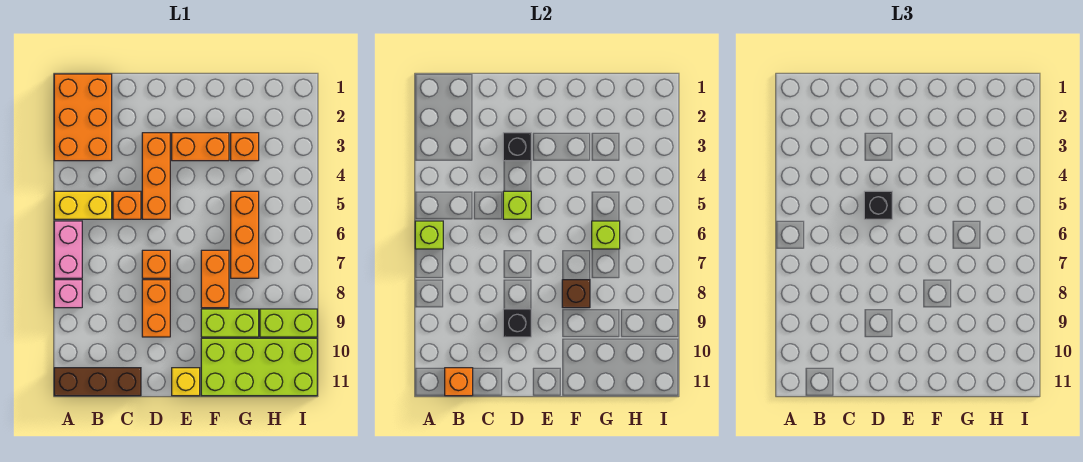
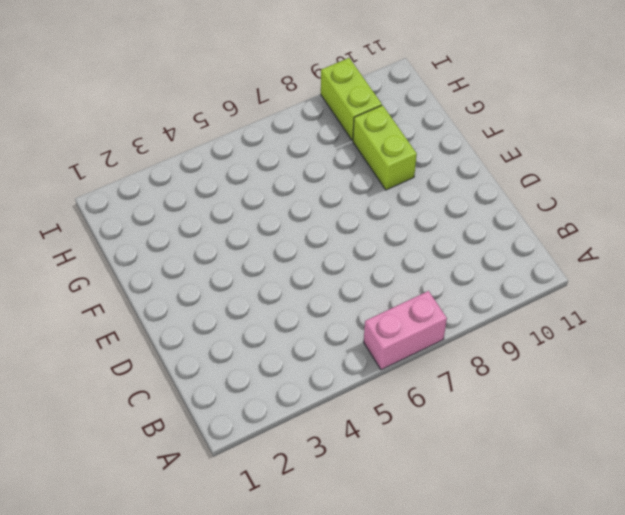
none -> orange brick A1:B3 level 1
none -> yellow brick A5:B5 level 1
none -> pink brick A8 level 1

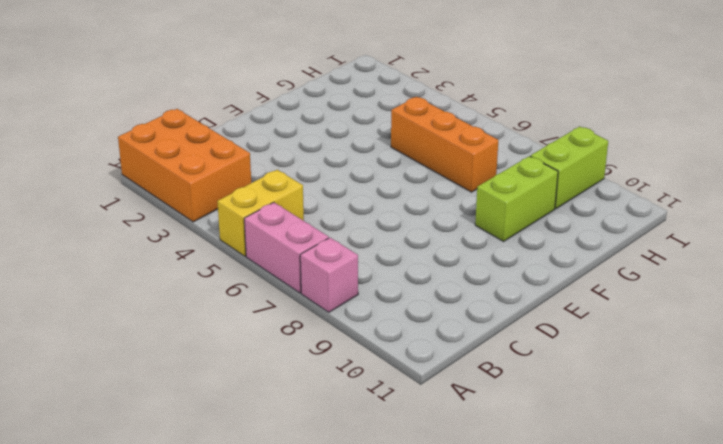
none -> brown brick A11:C11 level 1
none -> orange brick C5 level 1
none -> orange brick D3:D5 level 1

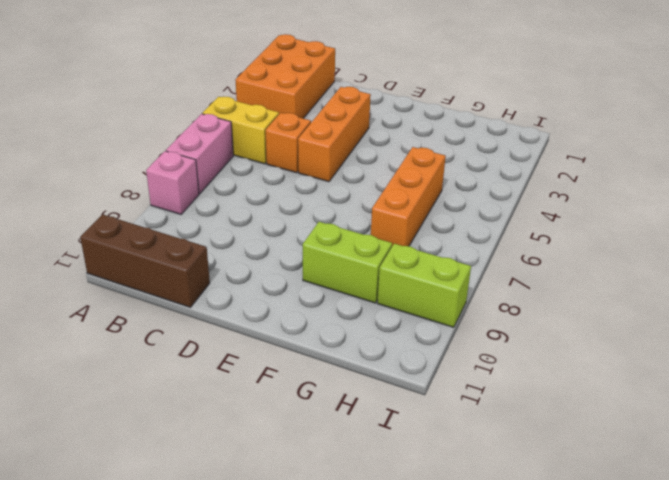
none -> orange brick D7 level 1
none -> orange brick D8:D9 level 1
none -> orange brick E3:F3 level 1

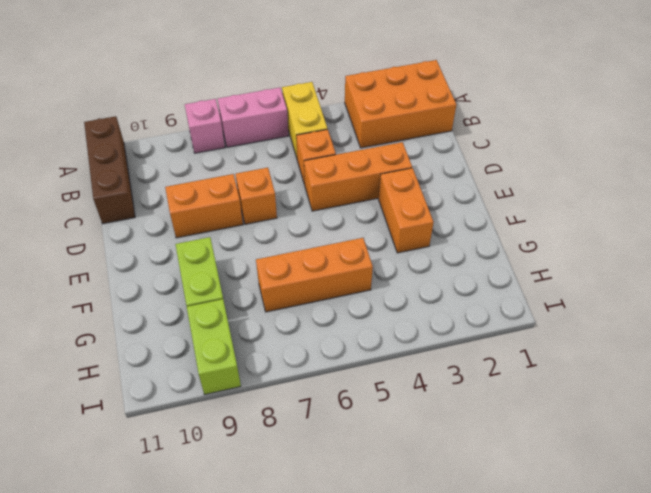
none -> yellow brick E11 level 1
none -> orange brick F7:F8 level 1
none -> lime brick F10:I11 level 1

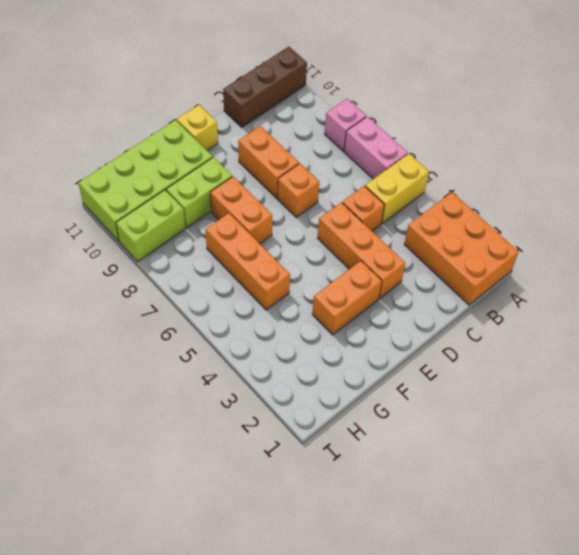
none -> orange brick G3 level 1
none -> lime brick A6 level 2
none -> orange brick B11 level 2

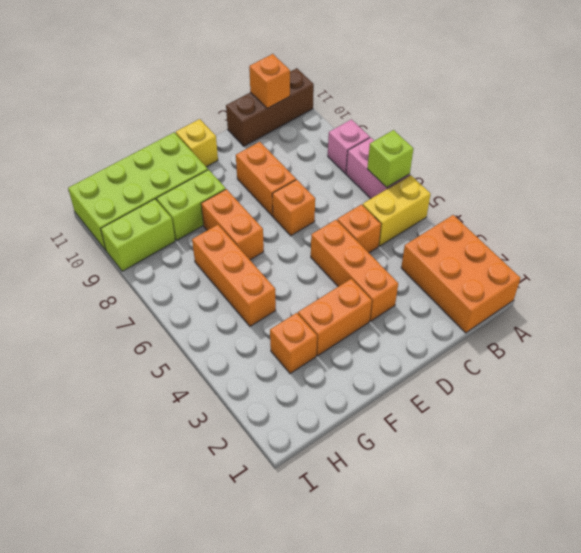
none -> black brick D3 level 2
none -> lime brick D5 level 2
none -> black brick D9 level 2

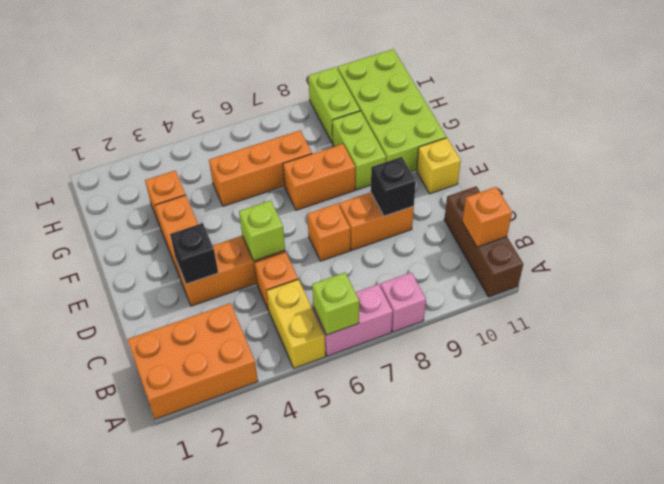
none -> brown brick F8 level 2
none -> lime brick G6 level 2
none -> black brick D5 level 3

